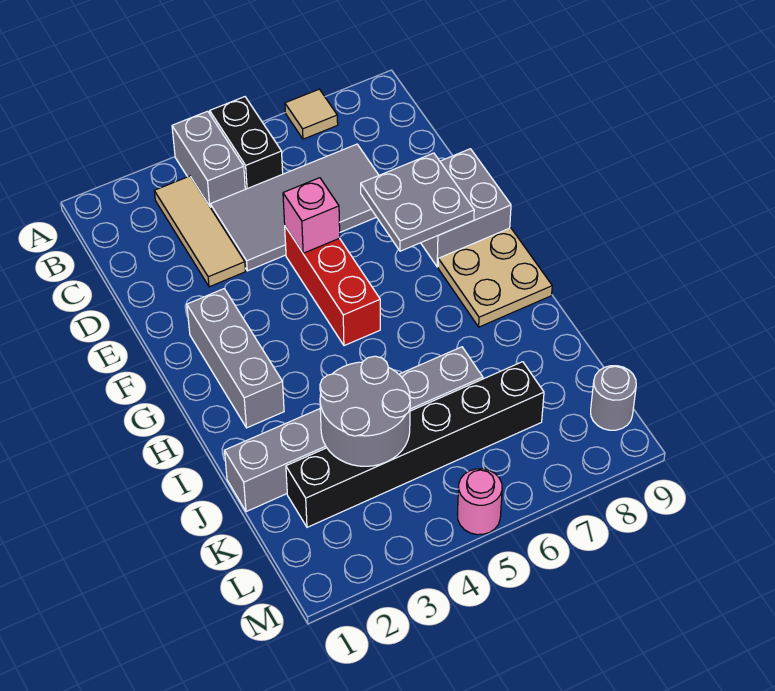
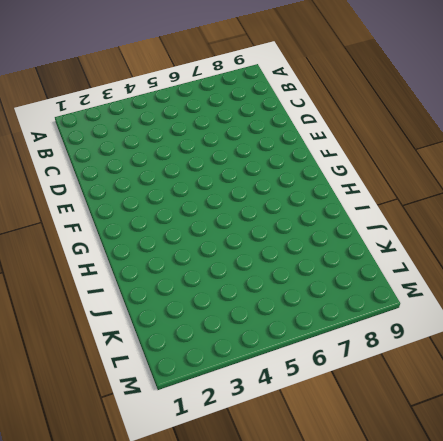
none -> grey brick A4:B4 level 1
none -> black brick A5:B5 level 1
none -> tan tile A7 level 1

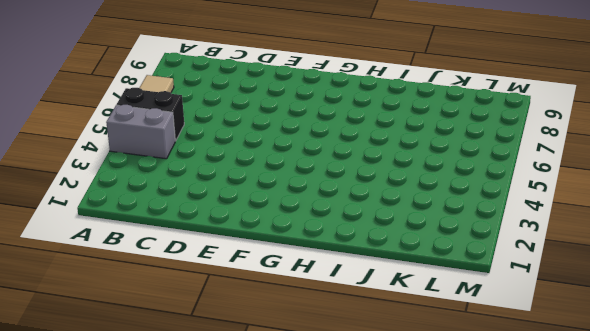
none -> tan tile B3:D3 level 1
none -> grey tile C4:D7 level 1
none -> red brick E5:G5 level 1

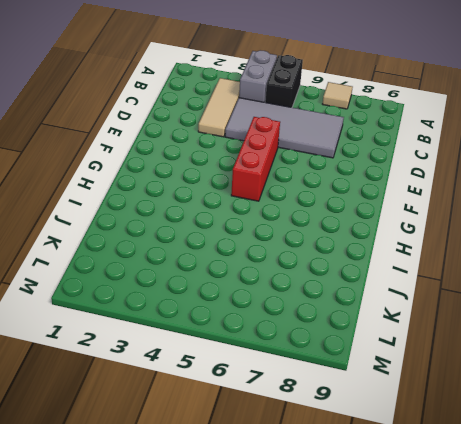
none -> grey brick E8:F9 level 1
none -> grey brick F2:H2 level 1
none -> tan plate G8:H9 level 1

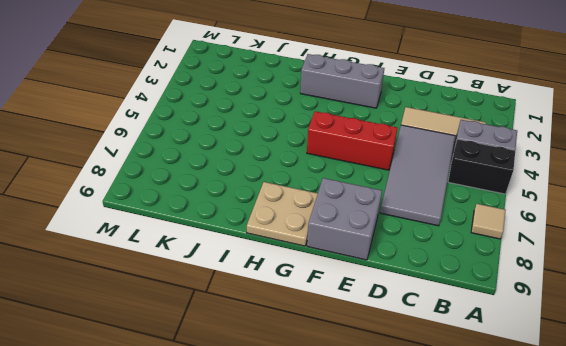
none -> grey brick J1:J6 level 1
none -> black brick K2:K7 level 1
none -> grey round brick L9 level 1

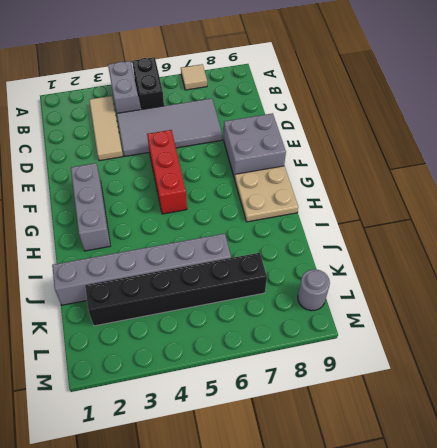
none -> pink round brick M5 level 1
none -> pink brick E5 level 2
none -> grey plate E7:F8 level 2

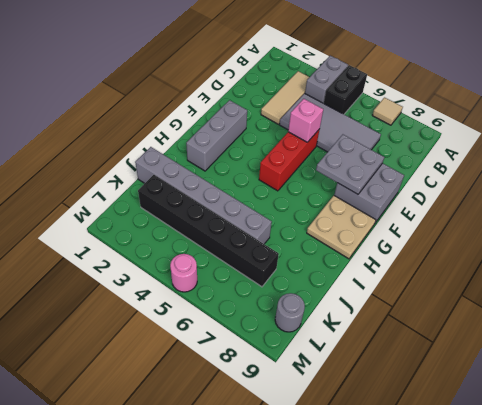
none -> grey round brick J3:K4 level 2

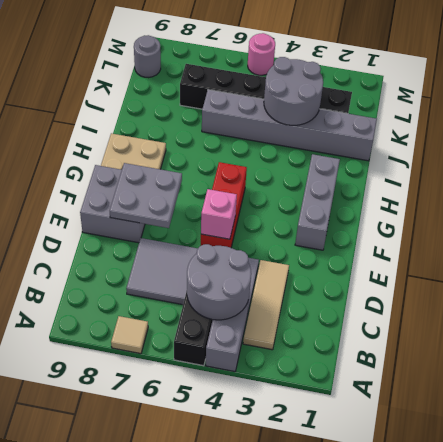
grey round brick B4:C5 level 2 -> none

